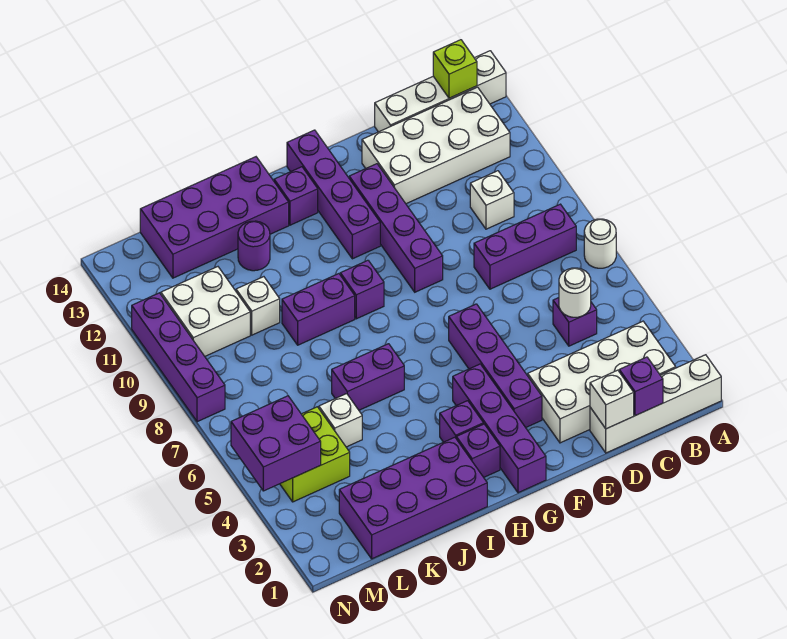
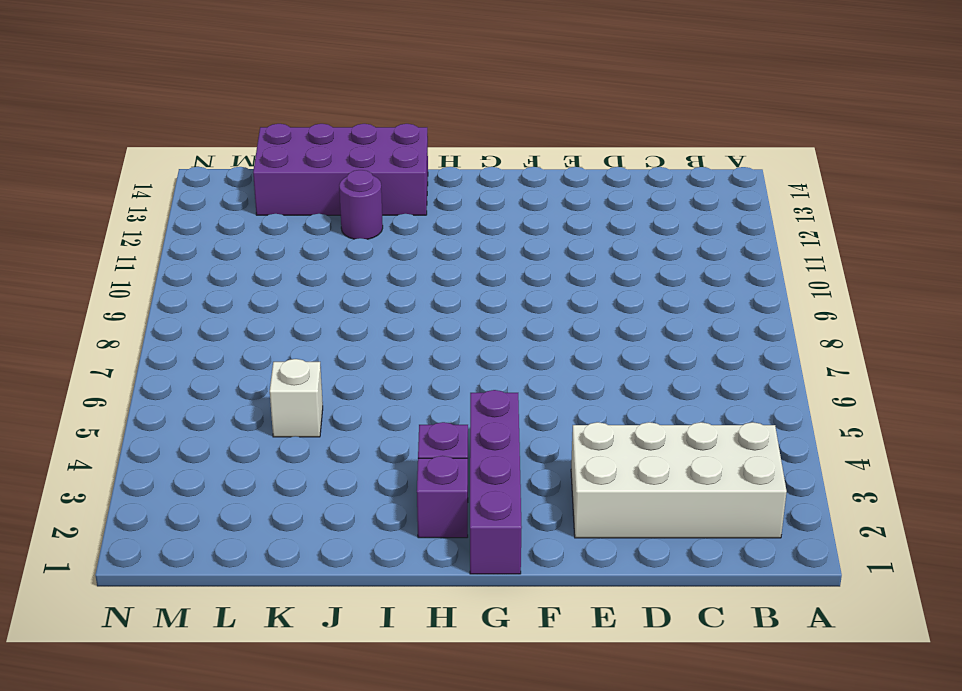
none -> white brick A1:D1 level 1
none -> white round brick A7 level 1
none -> white brick A14:D14 level 1
none -> purple brick B8:D8 level 1

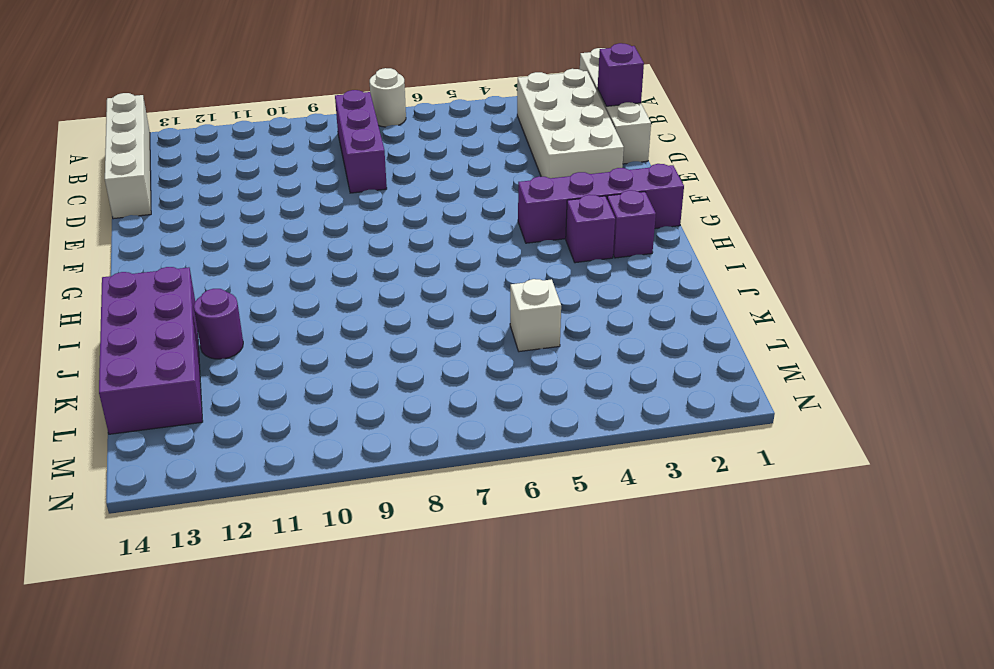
none -> white brick B12:E13 level 1
none -> purple brick C5 level 1
none -> white brick C10 level 1
none -> purple brick F3:F6 level 1

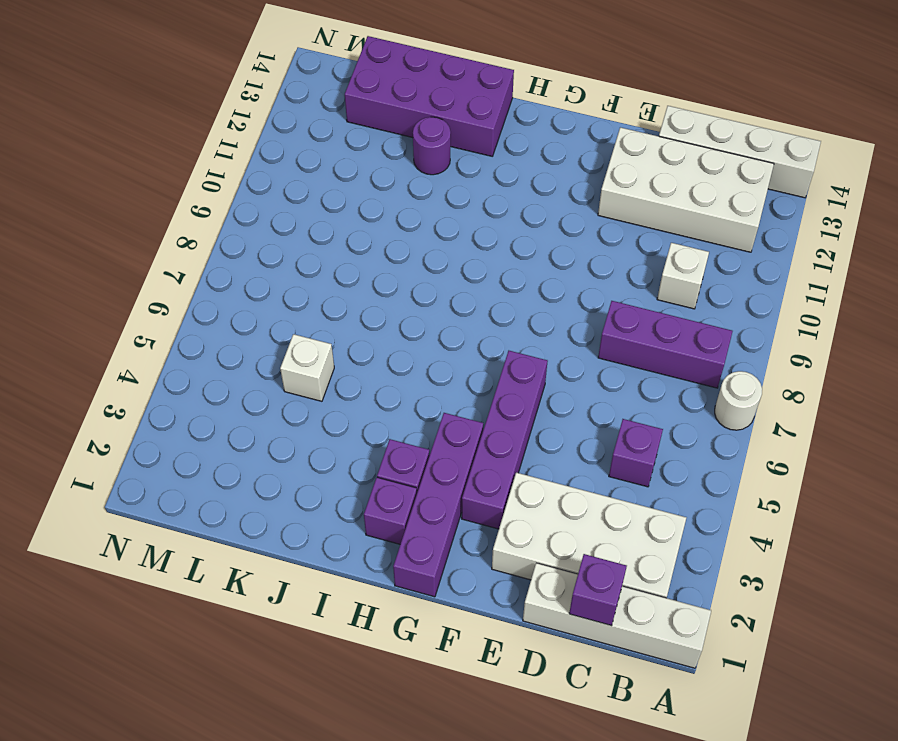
none -> purple brick F9:F12 level 1
none -> purple brick G11:G14 level 1
none -> purple brick H9 level 1
none -> purple brick H13 level 1

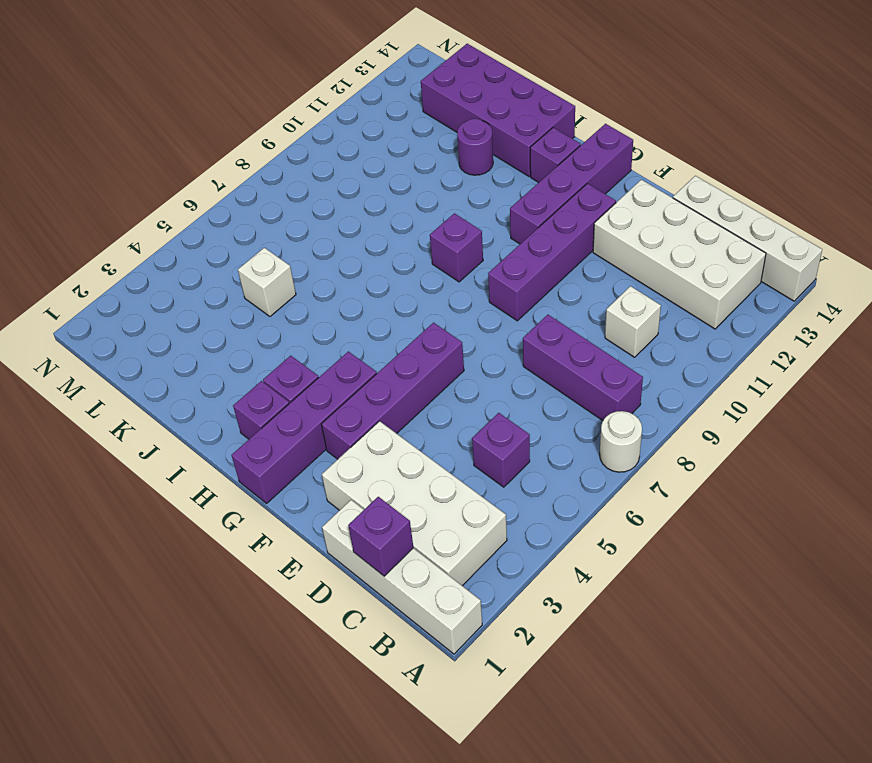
none -> purple brick I1:L2 level 1
none -> purple brick I6:J6 level 1
none -> purple brick I9:J9 level 1
none -> white brick K10 level 1

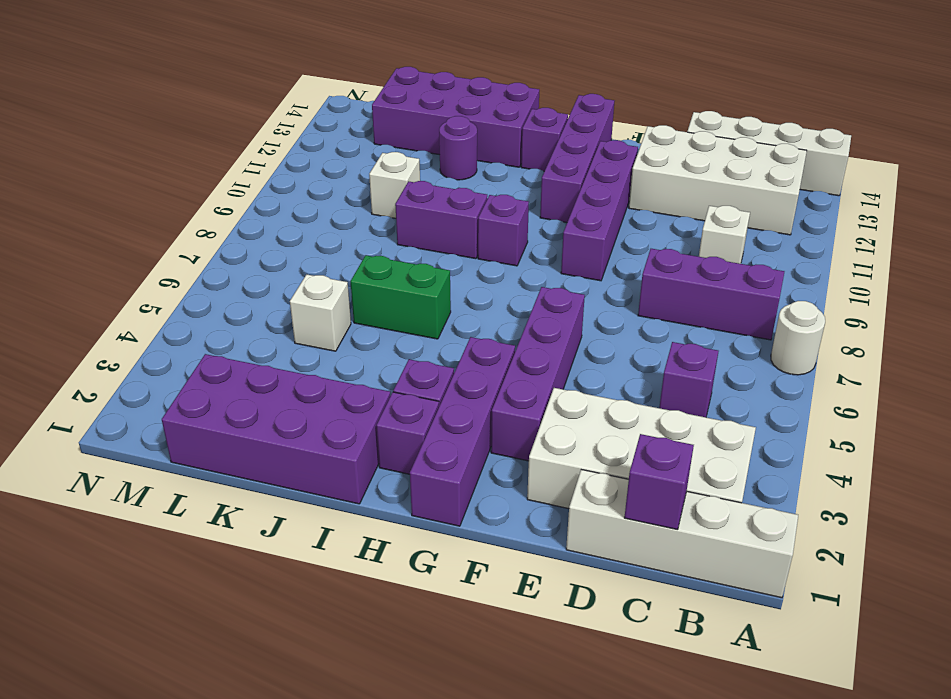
green brick I6:J6 level 1 -> purple brick I6:J6 level 1
none -> lime brick L4:M5 level 1
none -> white brick L10:M11 level 1
none -> purple brick N8:N11 level 1
none -> lime brick B14 level 2

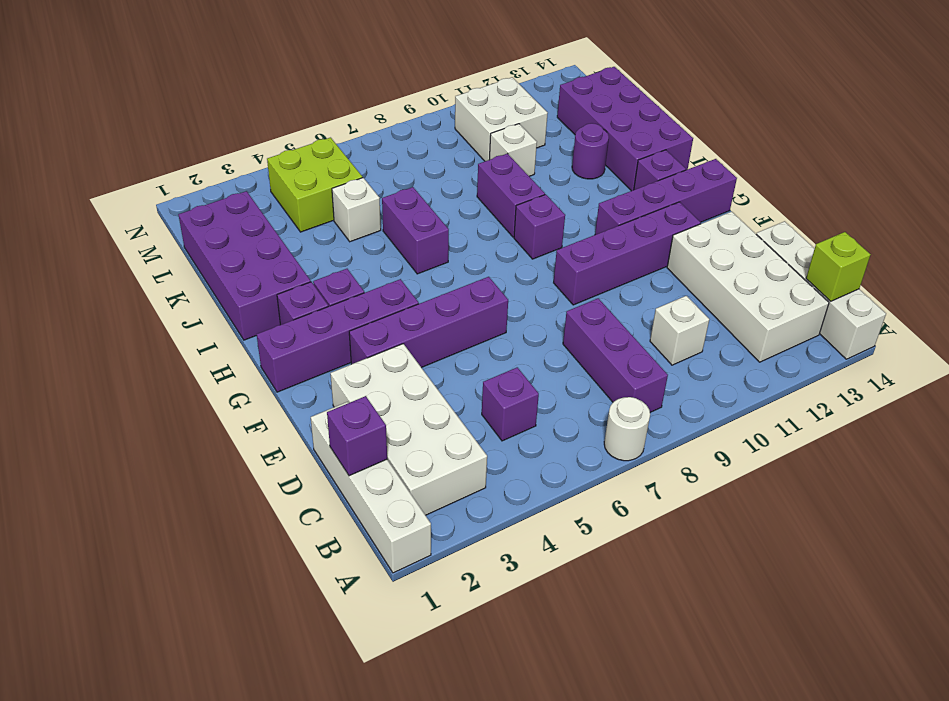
none -> purple brick N8:N11 level 1
none -> white round brick C5 level 2
none -> white brick D1 level 2
none -> purple brick M4:N5 level 2

